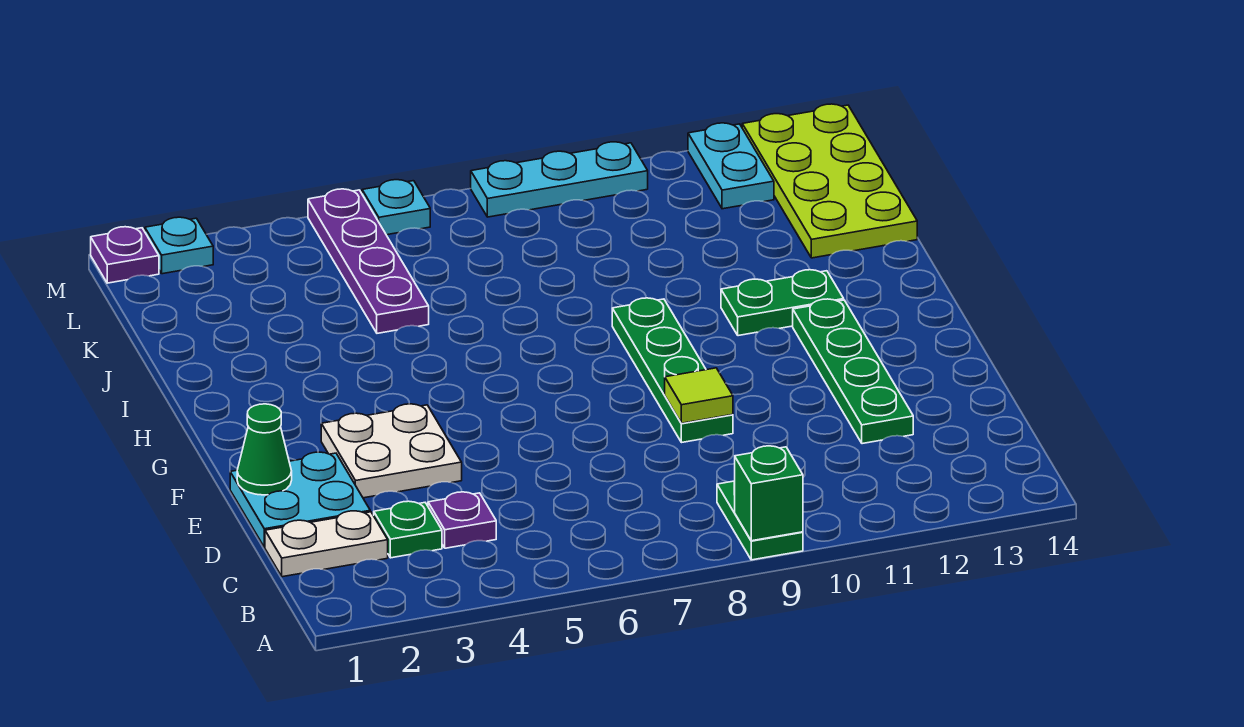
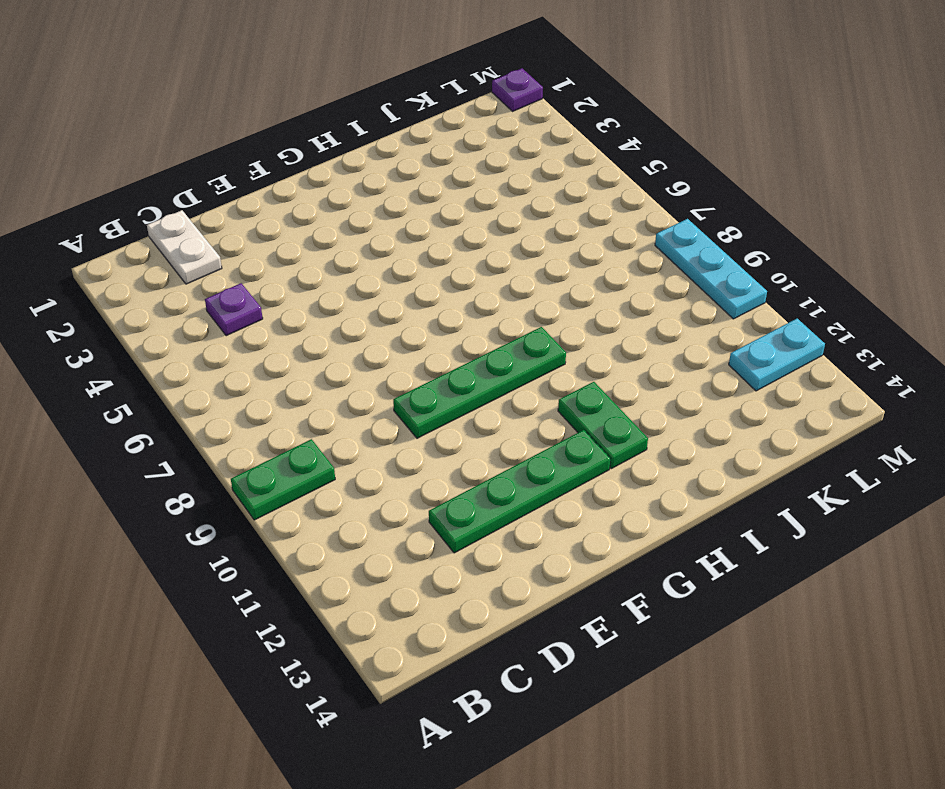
none -> green plate C3 level 1
none -> cyan plate D1:E2 level 1
none -> white plate E3:F4 level 1

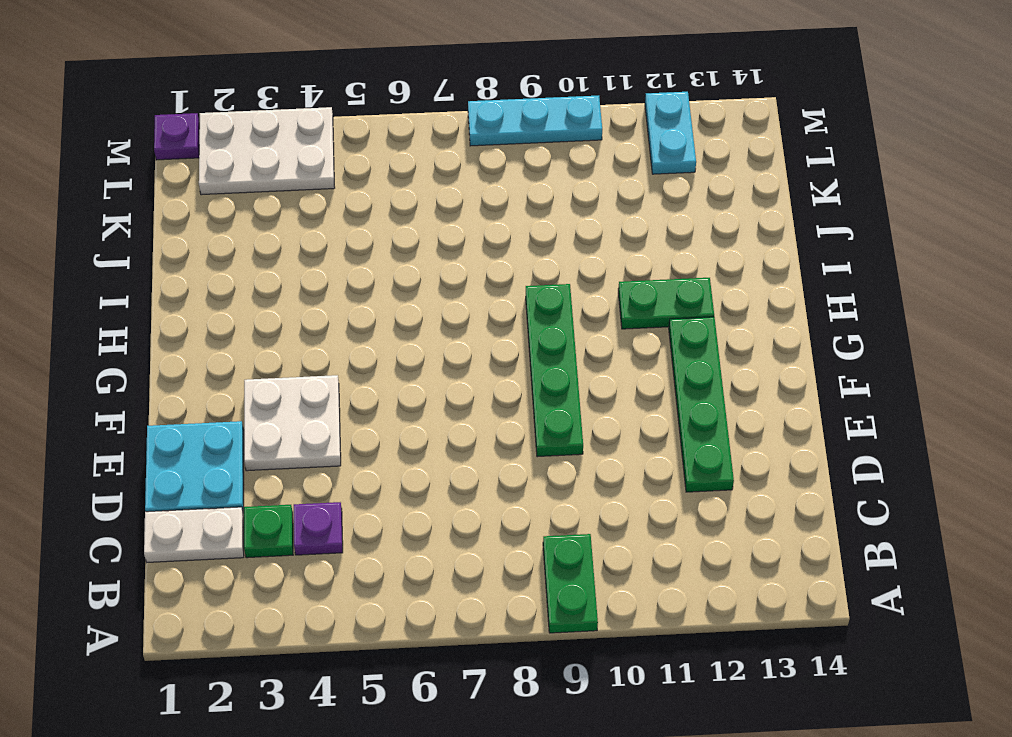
white plate L2:M4 level 1 -> cyan plate M2 level 1
none -> purple plate J5:M5 level 1
none -> lime plate J13:M14 level 1
none -> cyan plate M6 level 1

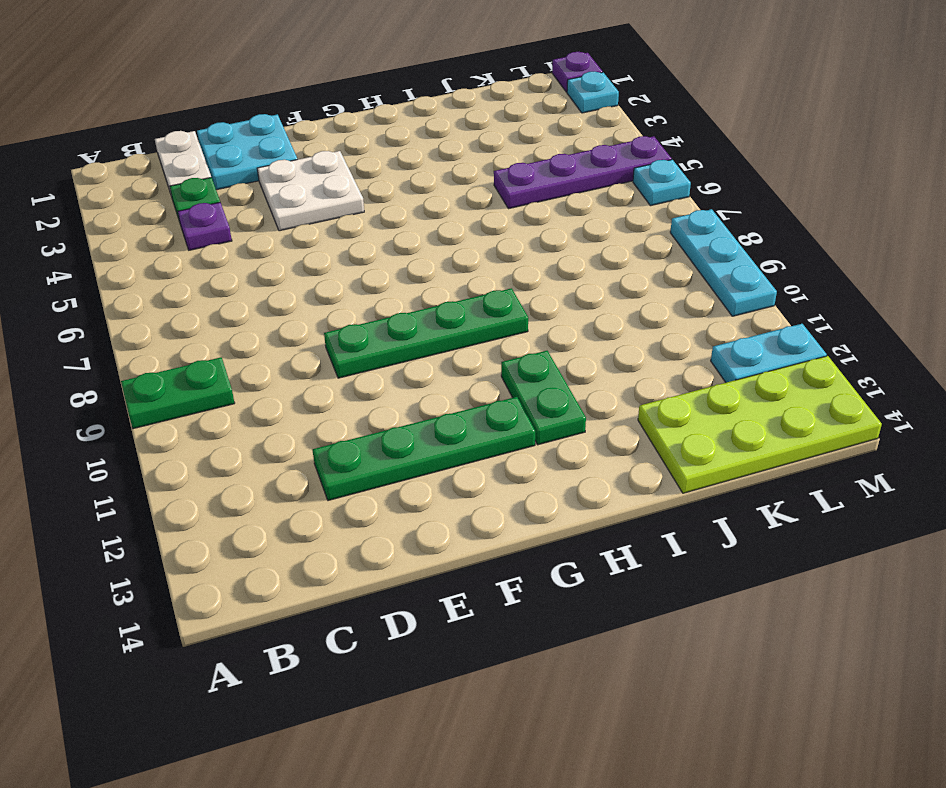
none -> green brick A9 level 2
none -> green cone E1 level 2
none -> lime tile E9 level 2

